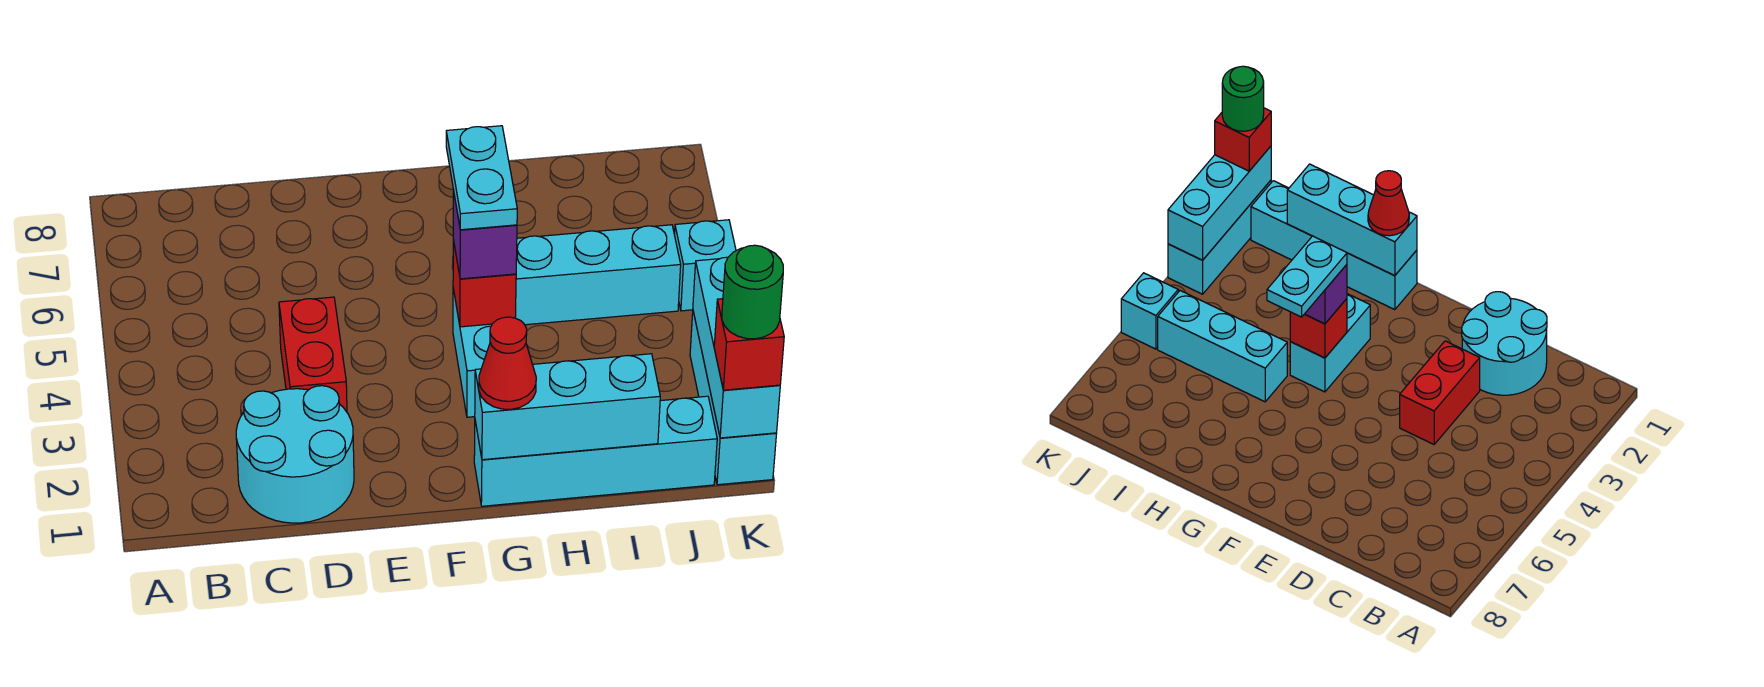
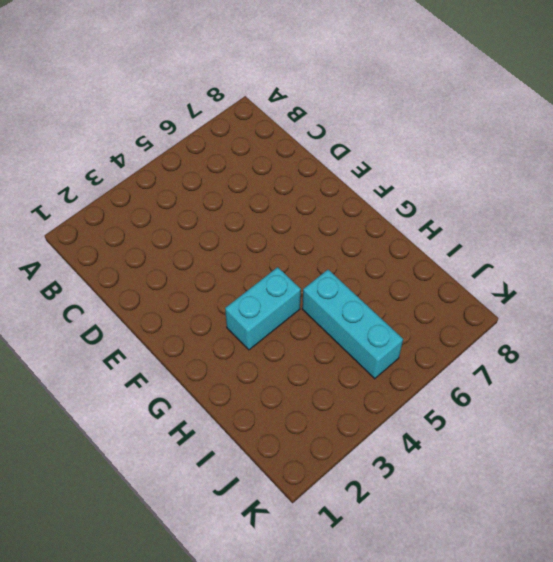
none -> cyan round brick C1:D2 level 1
none -> red brick D3:D4 level 1
none -> cyan brick G1:J1 level 1

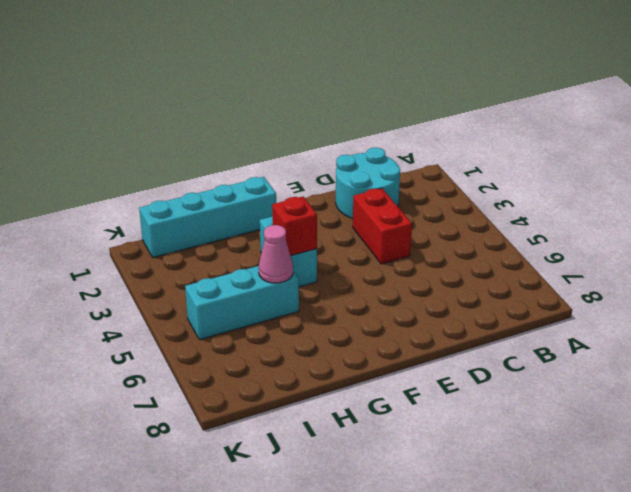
pink cone H5 level 2 -> none
none -> cyan brick K1:K3 level 1
none -> cyan brick K5 level 1
none -> cyan brick G1:I1 level 2

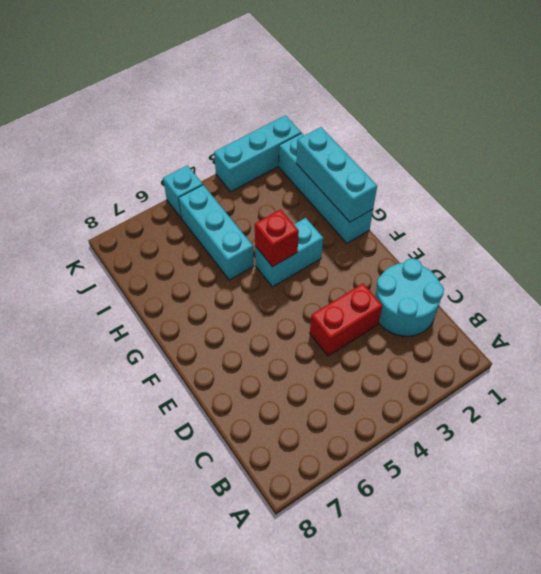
none -> cyan brick K1:K3 level 2
none -> red cone G1 level 3
none -> purple brick G4 level 3

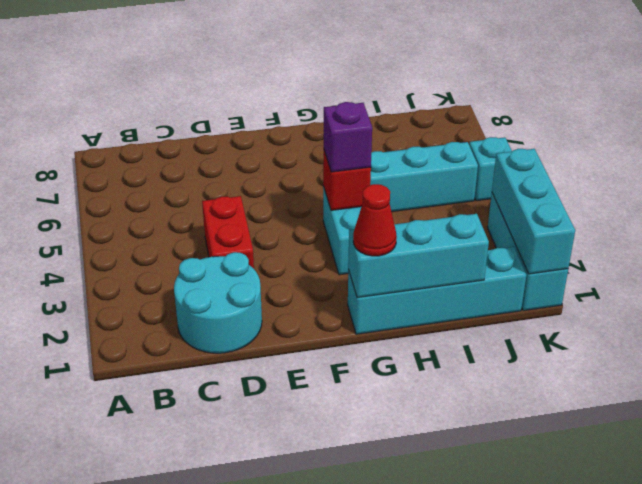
none -> red brick K1 level 3
none -> cyan plate G4:G5 level 4
none -> green round brick K1 level 4

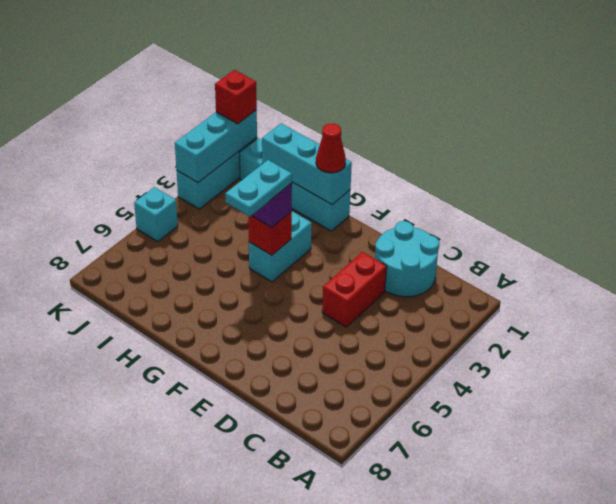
none -> cyan brick H5:J5 level 1
none -> green round brick K1 level 4

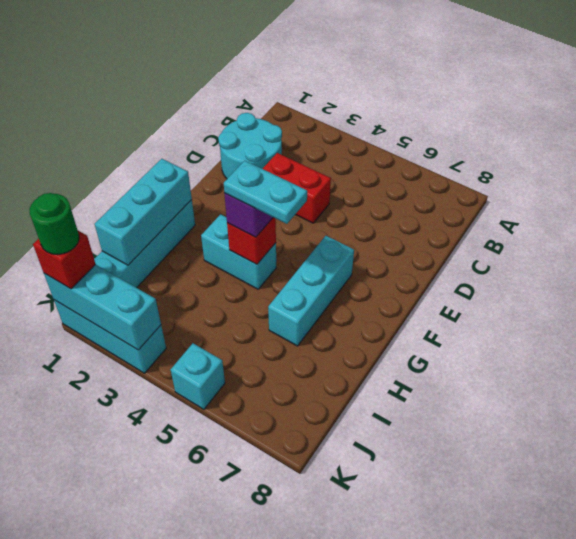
cyan brick F6:H6 level 1 -> cyan brick H5:J5 level 1
none -> red cone G1 level 3

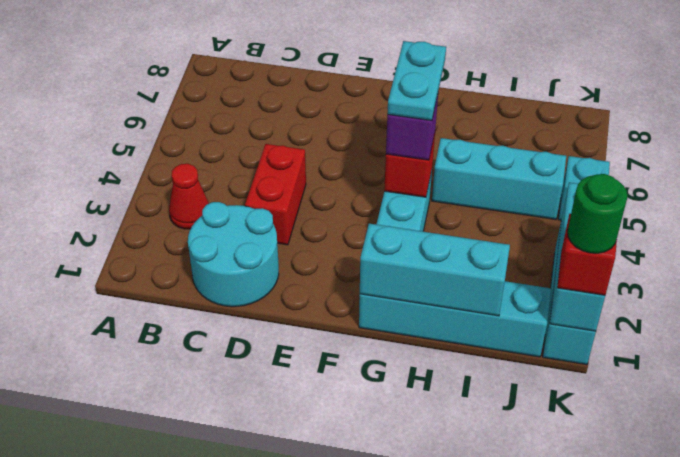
red cone B3 level 1 -> red cone G1 level 3

